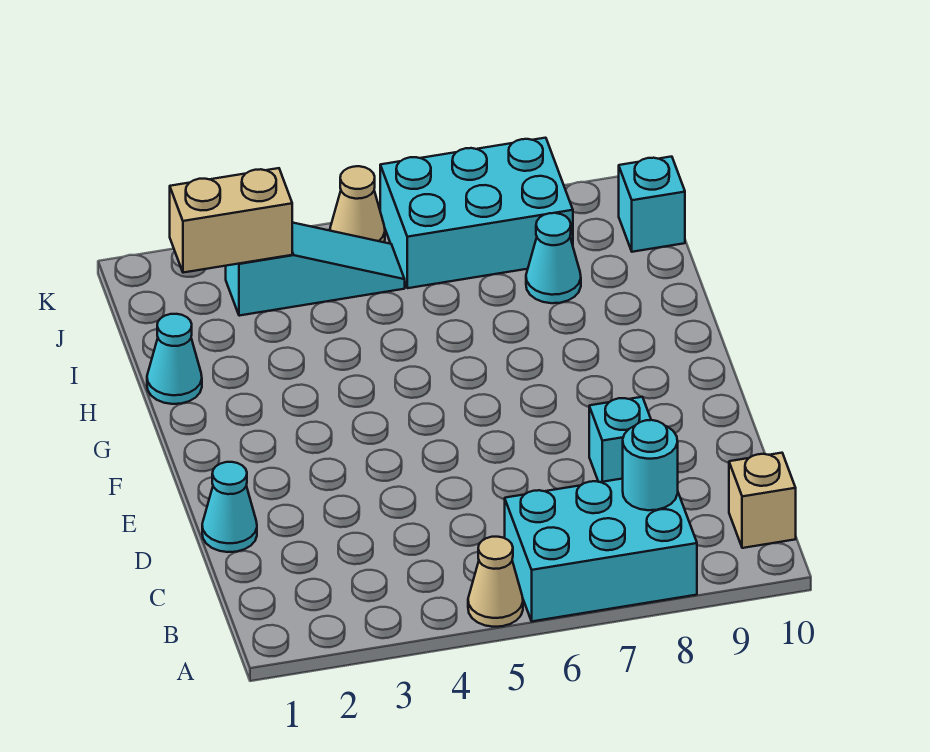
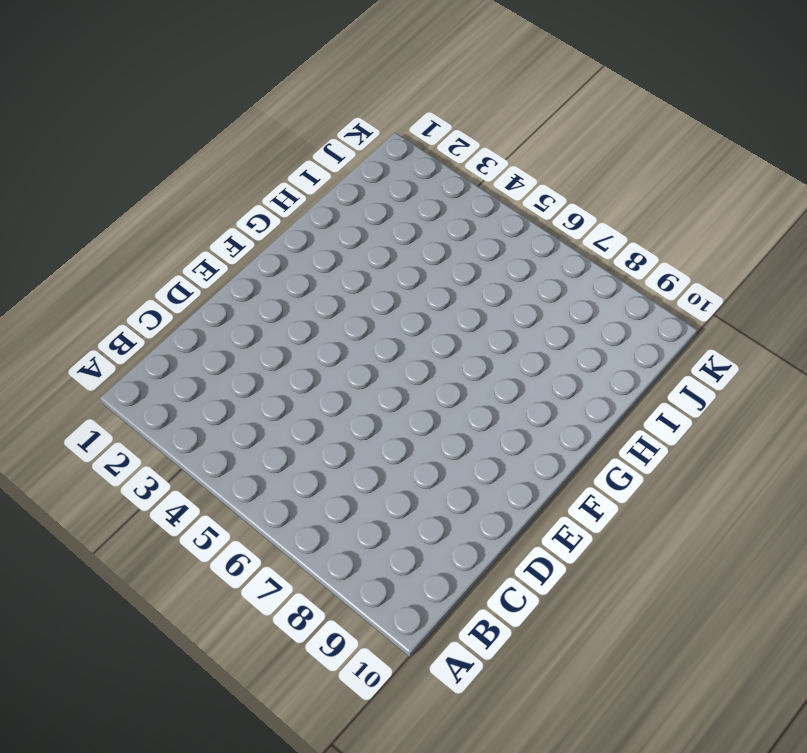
none -> tan cone A5 level 1
none -> cyan brick A6:B8 level 1
none -> tan brick B10 level 1

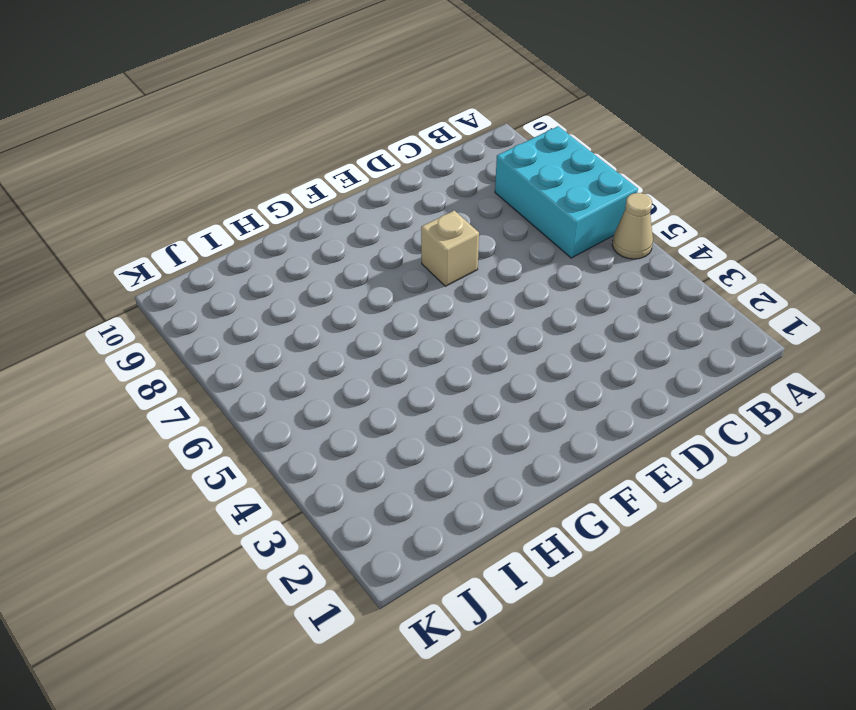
tan brick E7 level 1 -> tan brick B10 level 1
none -> cyan cone D1 level 1
none -> cyan brick D8 level 1
none -> cyan cone H1 level 1

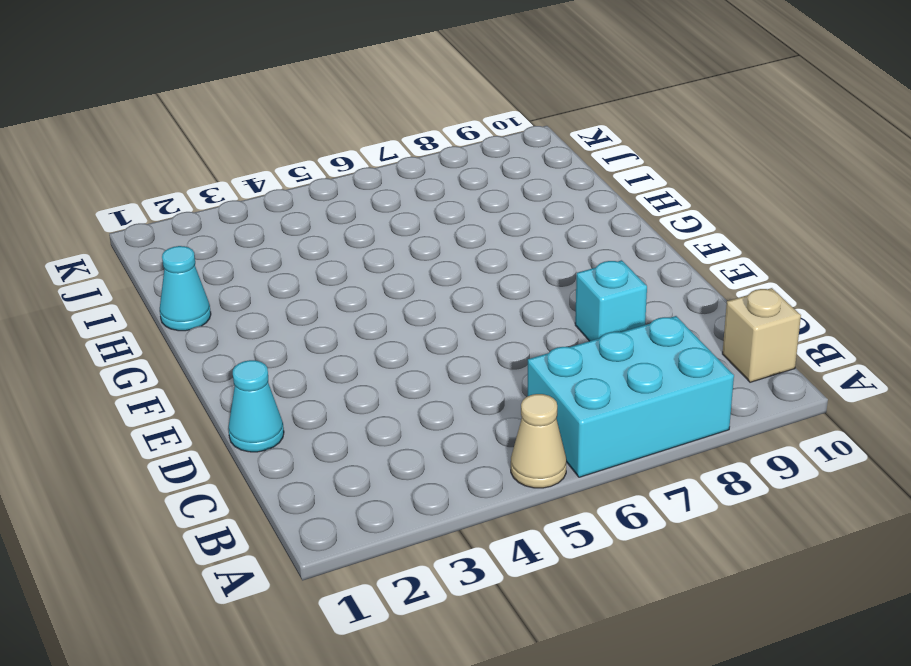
none -> cyan cone I8 level 1
none -> cyan slope J3:J5 level 1 top 3
none -> cyan brick J6:K8 level 1

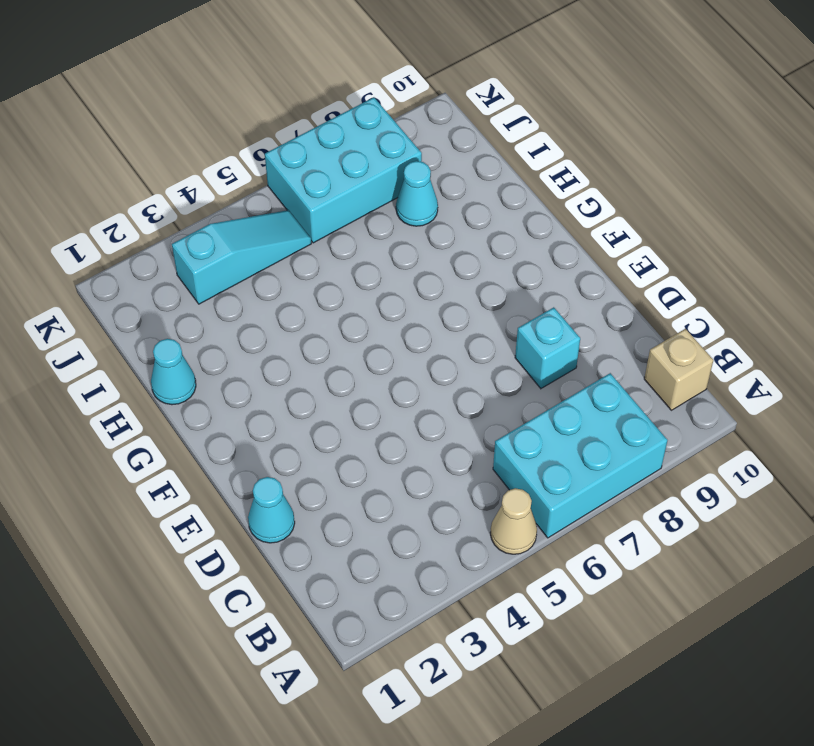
none -> cyan brick J10 level 1
none -> tan cone K5 level 1
none -> cyan round brick B8 level 2

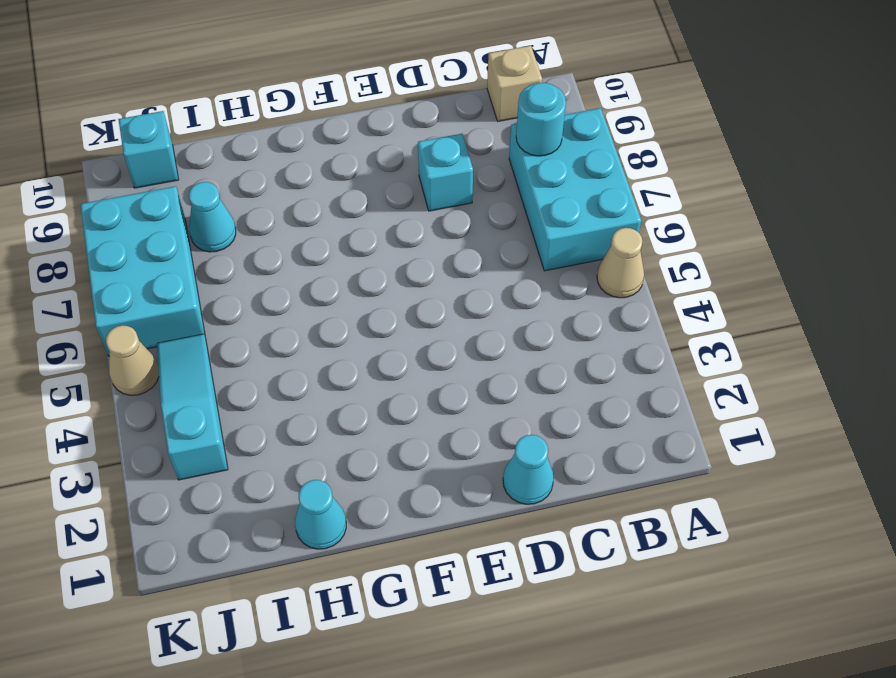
none -> tan brick J2:J3 level 2

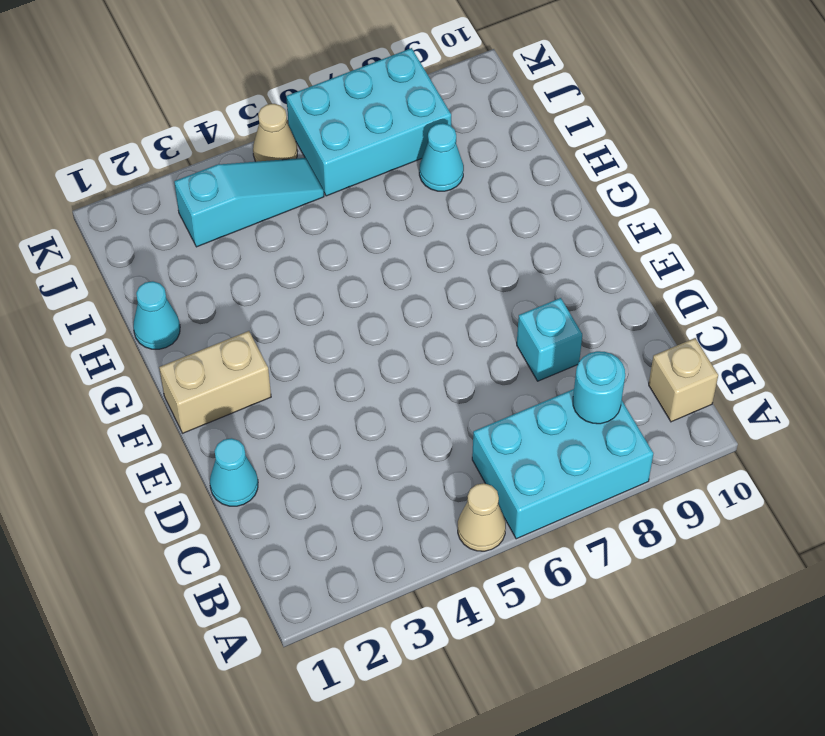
tan brick F1:F2 level 1 -> tan brick J2:J3 level 2
none -> cyan brick J10 level 1

